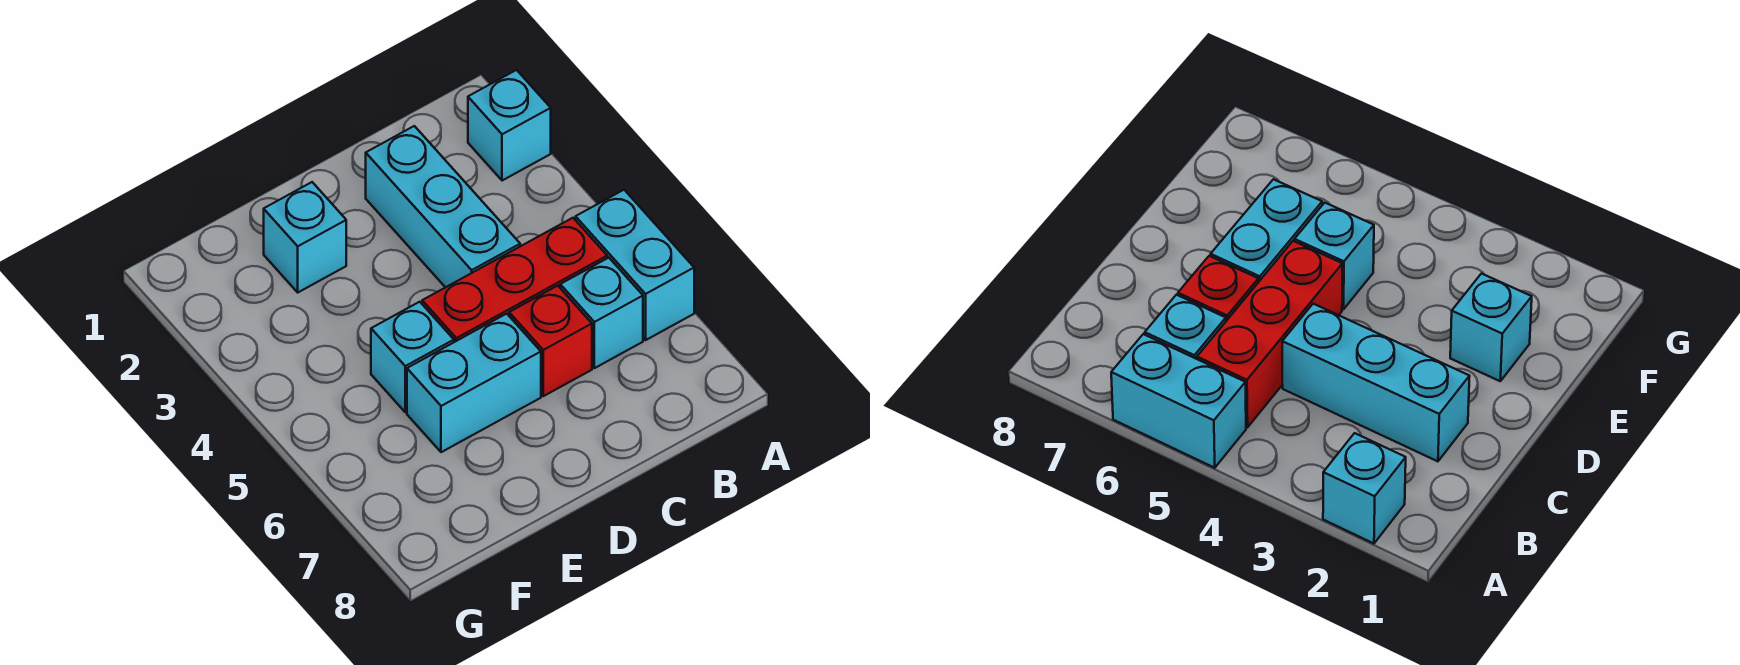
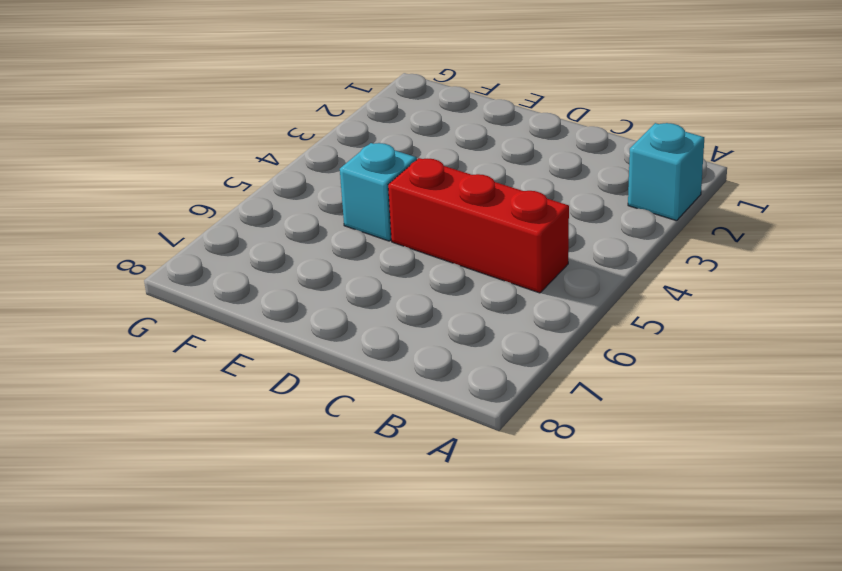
none -> cyan brick A5:A6 level 1
none -> cyan brick B6 level 1

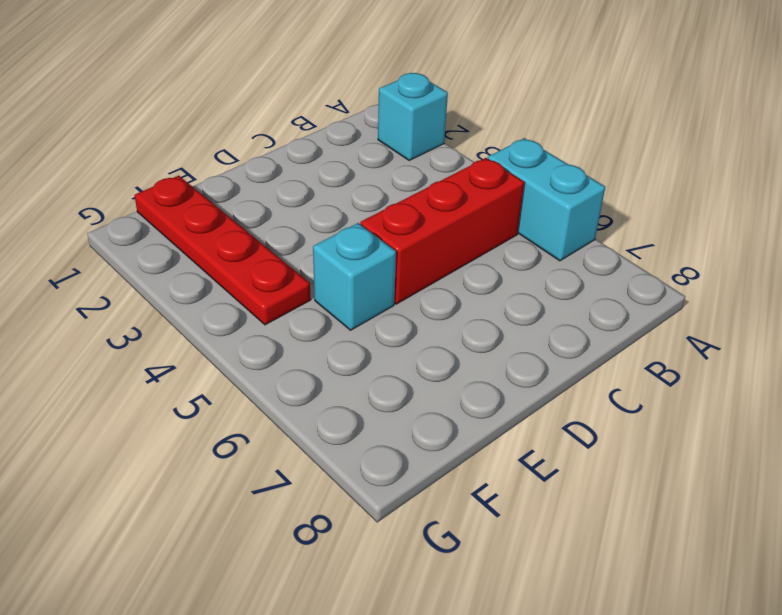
red plate F1:F4 level 1 -> none
none -> cyan brick B6 level 1
none -> cyan brick C2:C4 level 1

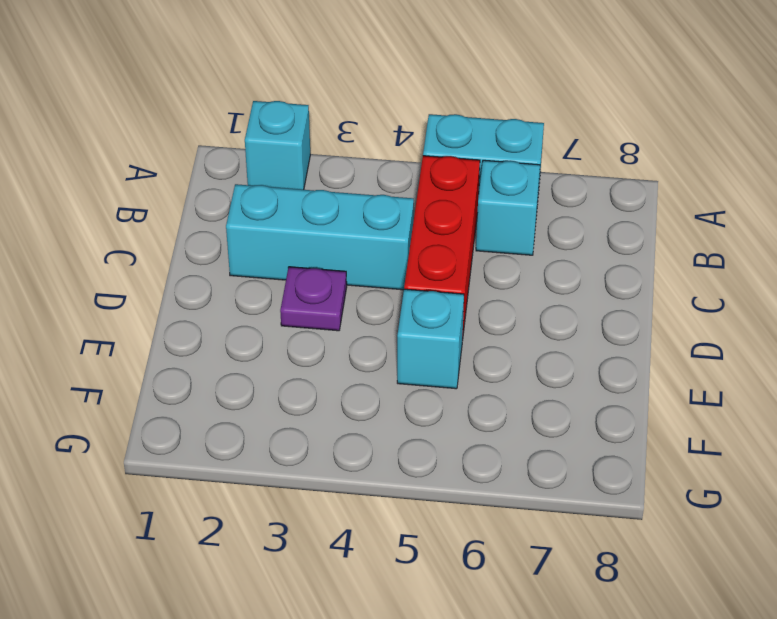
purple plate D3 level 1 -> none
none -> red brick C6 level 1
none -> cyan brick D6:E6 level 1

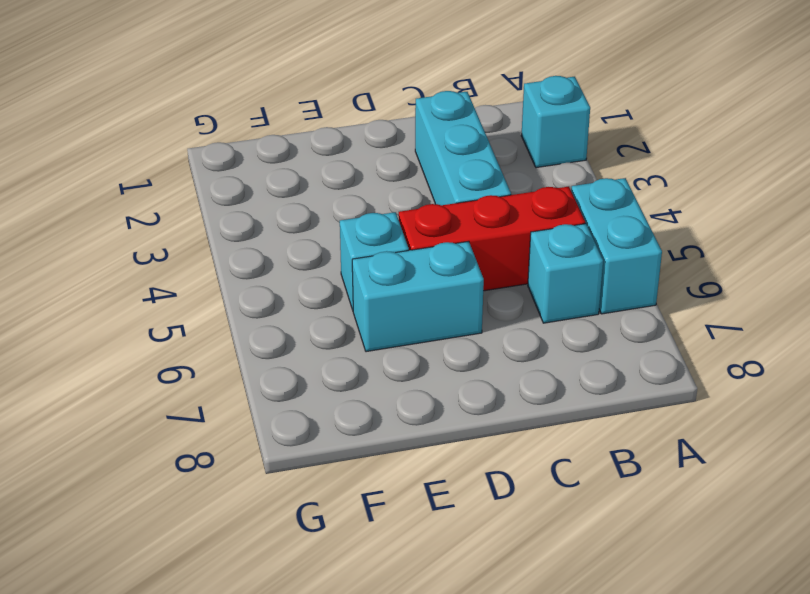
none -> red brick C6 level 1
none -> cyan brick E2 level 1

